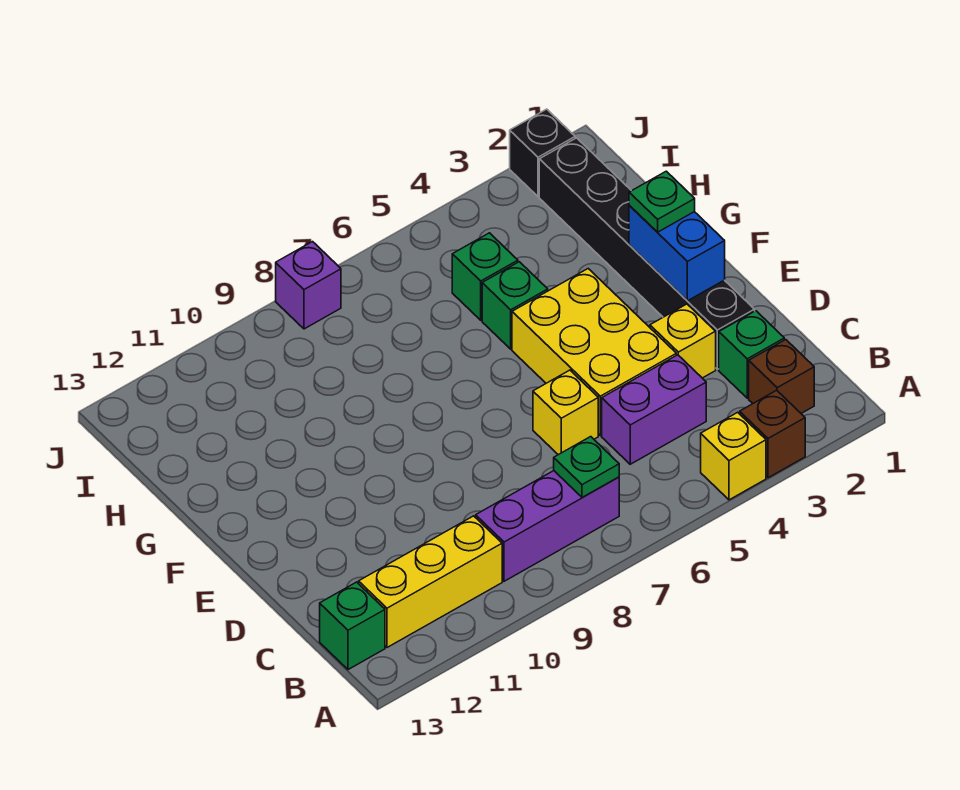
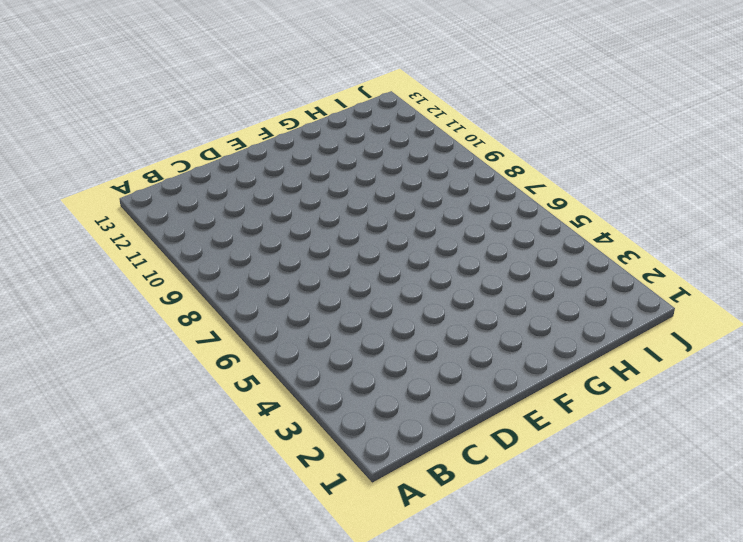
none -> brown brick A3 level 1
none -> yellow brick A4 level 1
none -> brown brick B2 level 1

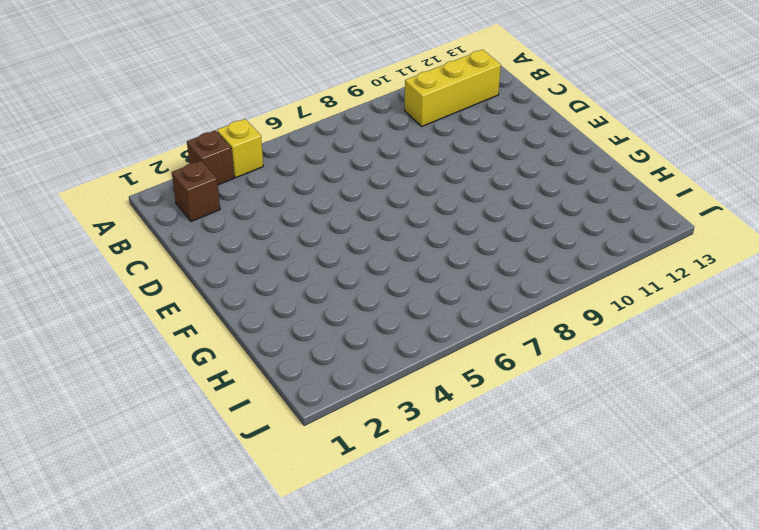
none -> purple brick B7:B9 level 1
none -> green brick B13 level 1
none -> green brick C2 level 1

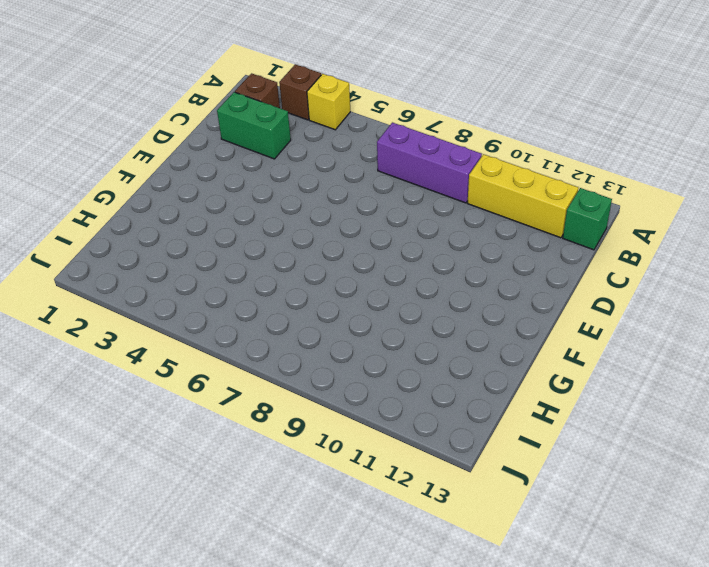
green brick C2:C3 level 1 -> green brick C2 level 1
none -> purple brick C4:C5 level 1
none -> black brick D2:I2 level 1
none -> yellow brick D3 level 1

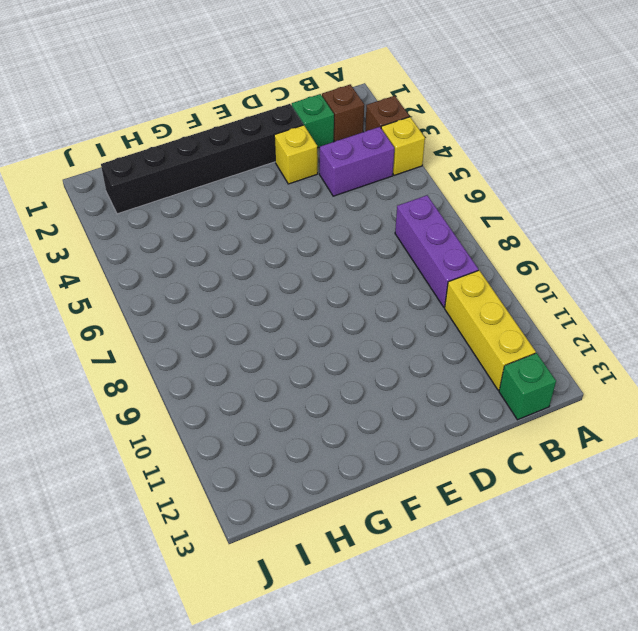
purple brick B4:C4 level 1 -> purple brick C4:C5 level 1
none -> yellow brick D4:F5 level 1
none -> yellow brick D6 level 1
none -> green brick G5 level 1

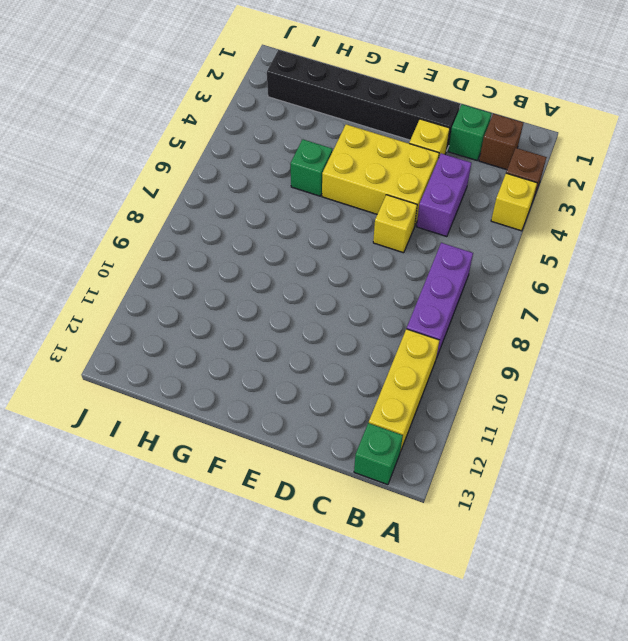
none -> green brick H5 level 1
none -> black brick J2 level 1
none -> purple brick J8 level 1

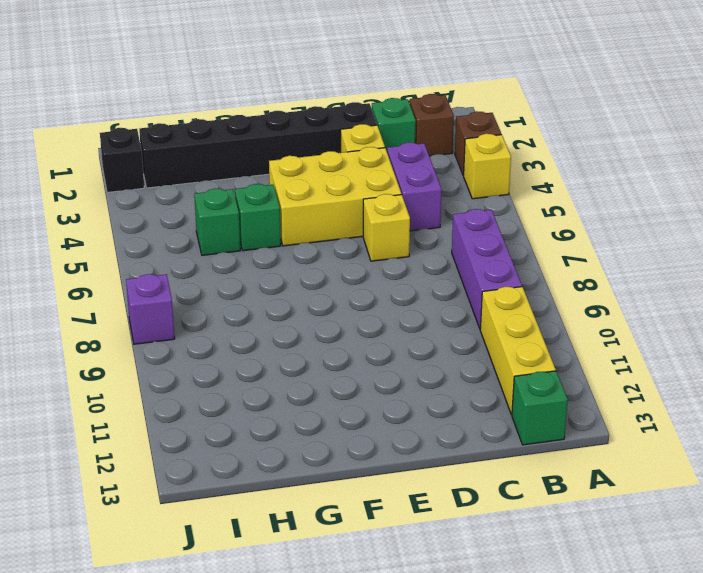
none -> green plate B7 level 2
none -> blue brick E2:F2 level 2
none -> green plate F2 level 3

